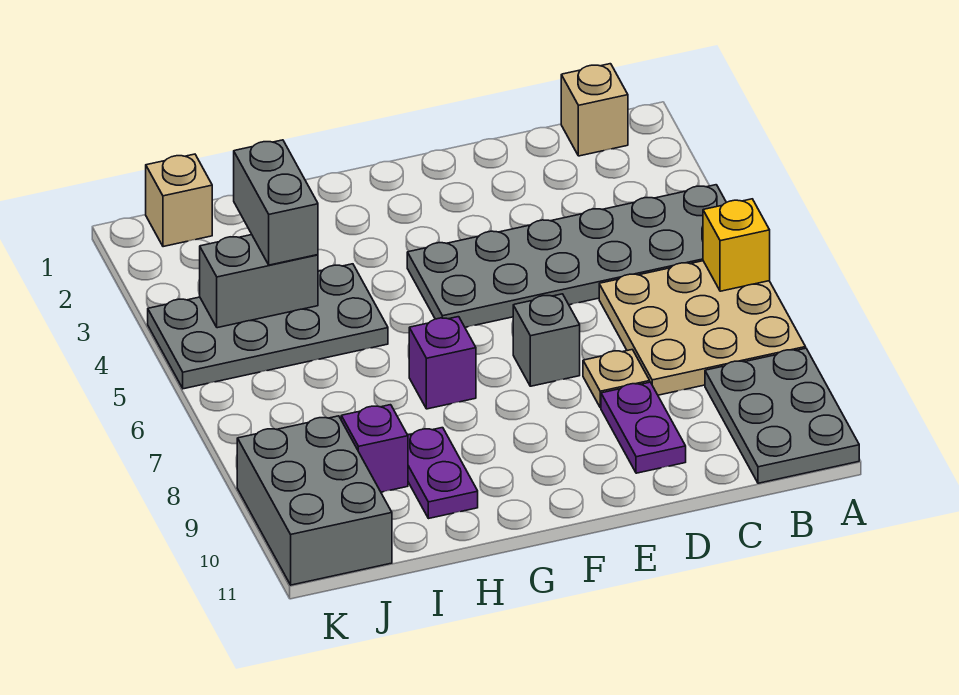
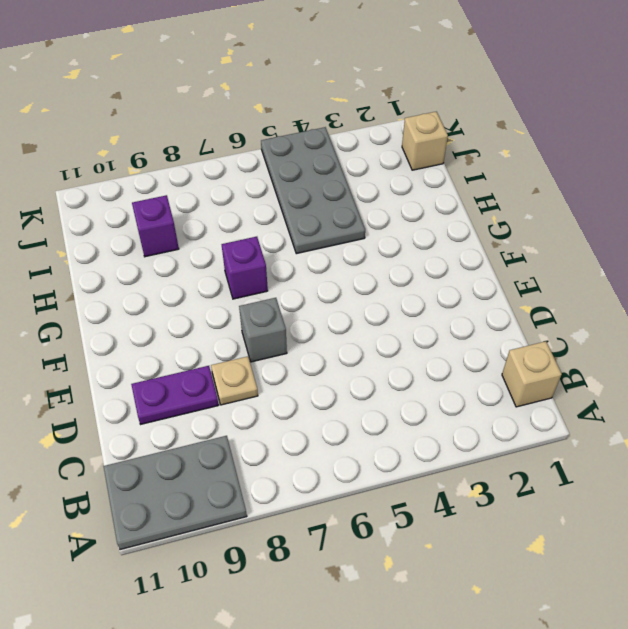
none -> grey plate A4:F5 level 1
none -> tan plate A6:C8 level 1
none -> purple plate H9:H10 level 1

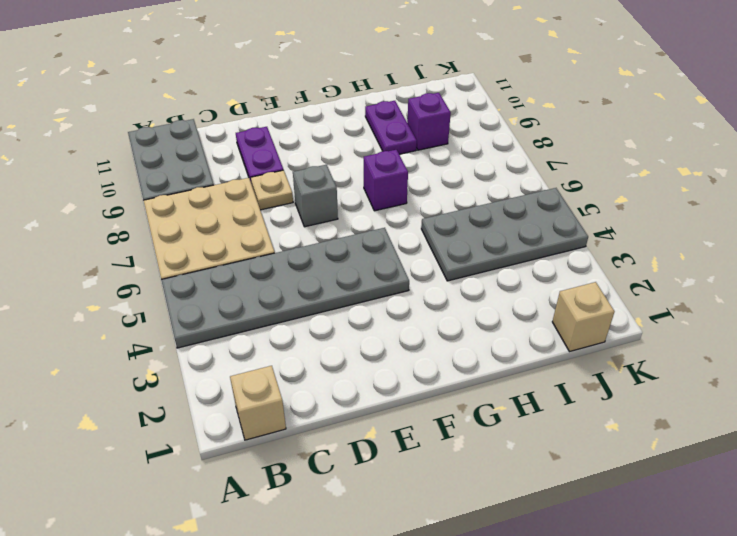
none -> grey brick J9:K11 level 1
none -> yellow brick A6 level 2
none -> grey brick I4:J4 level 2

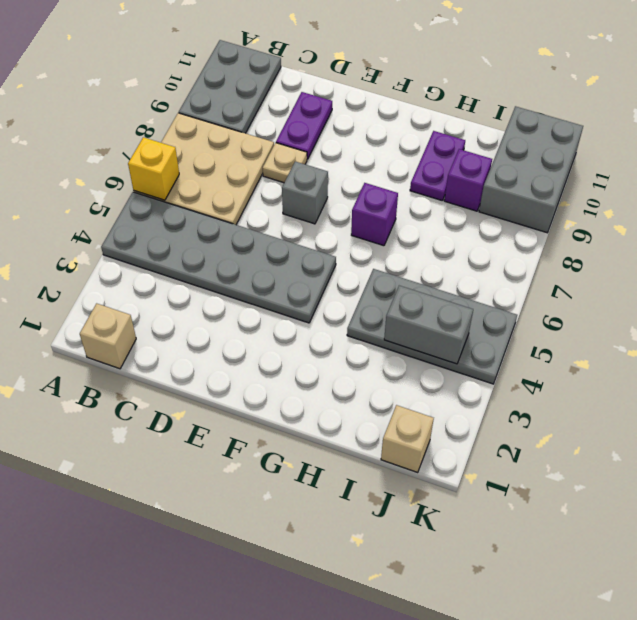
none -> grey brick I3:I4 level 3

